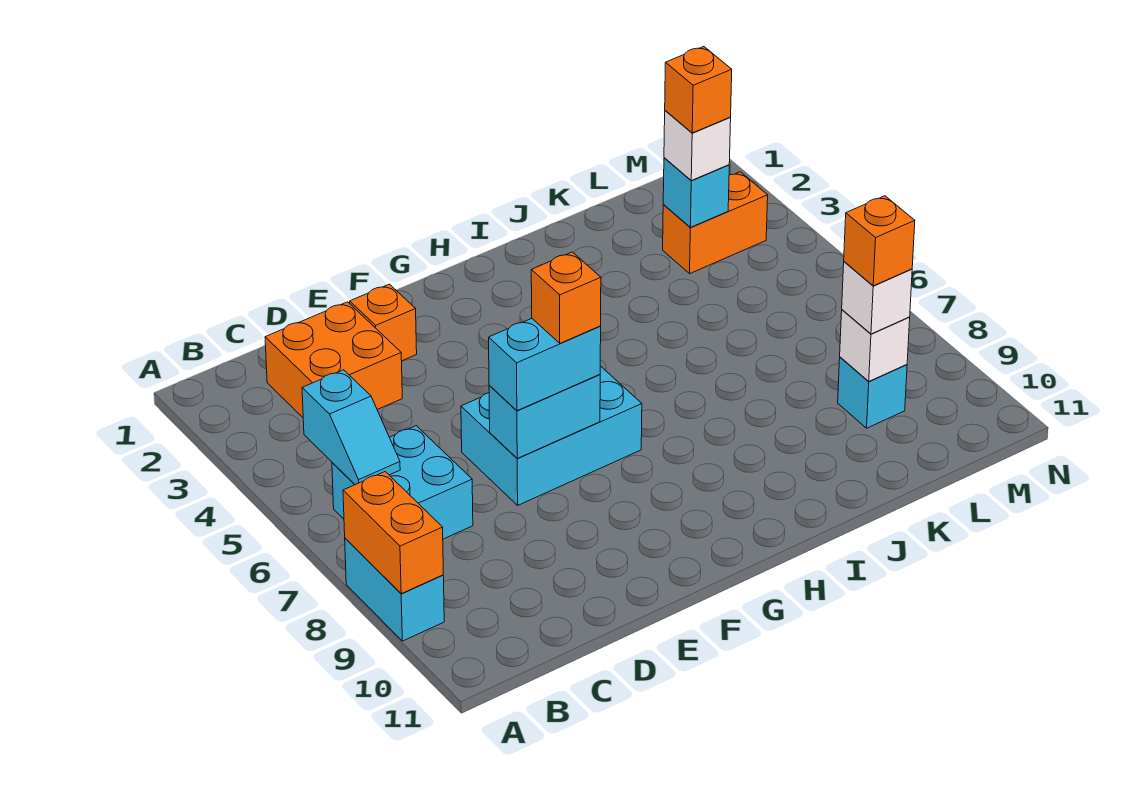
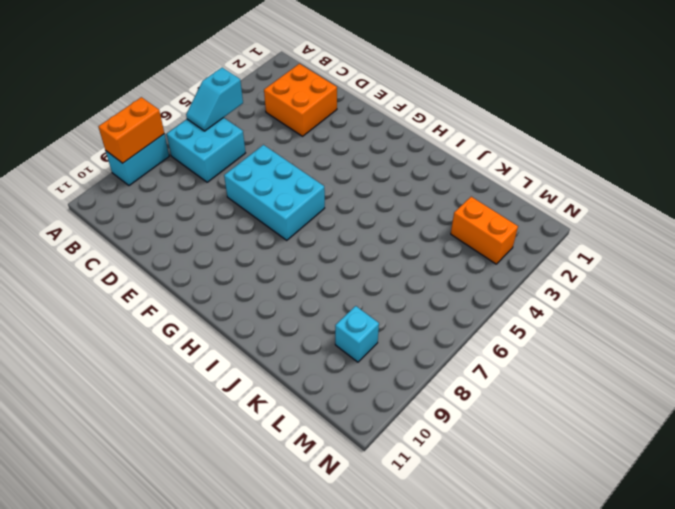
none -> orange brick E2 level 1
none -> cyan brick E7:F7 level 2
none -> cyan brick L3 level 2

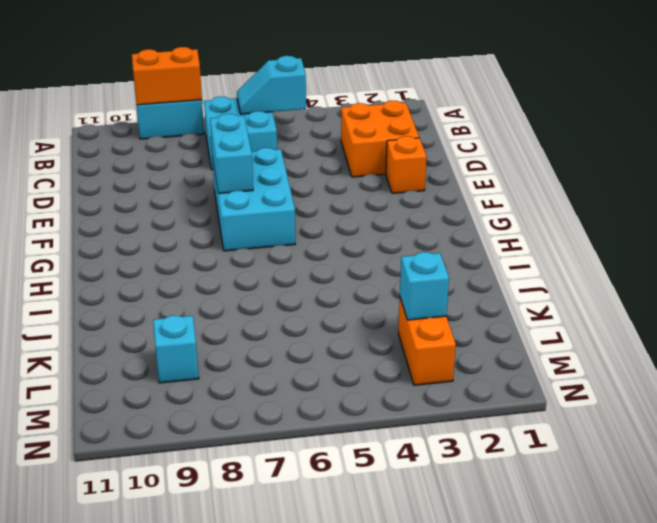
none -> white brick L9 level 2
none -> cyan brick E7:F7 level 3
none -> white brick L3 level 3

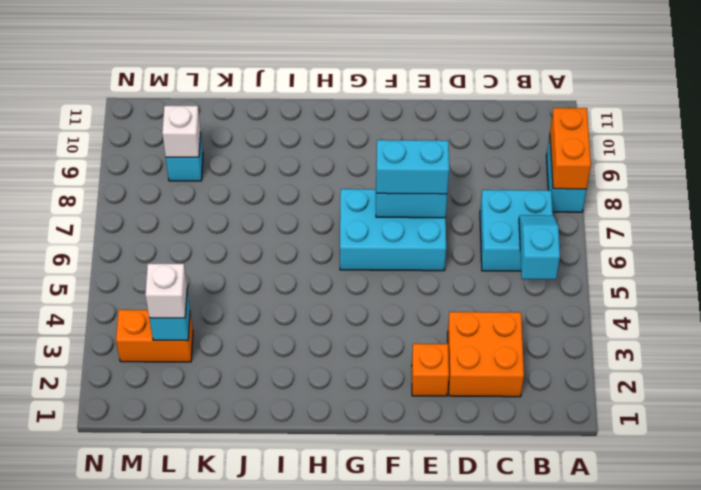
none -> white brick L9 level 3
none -> orange brick F7 level 4
none -> orange brick L3 level 4

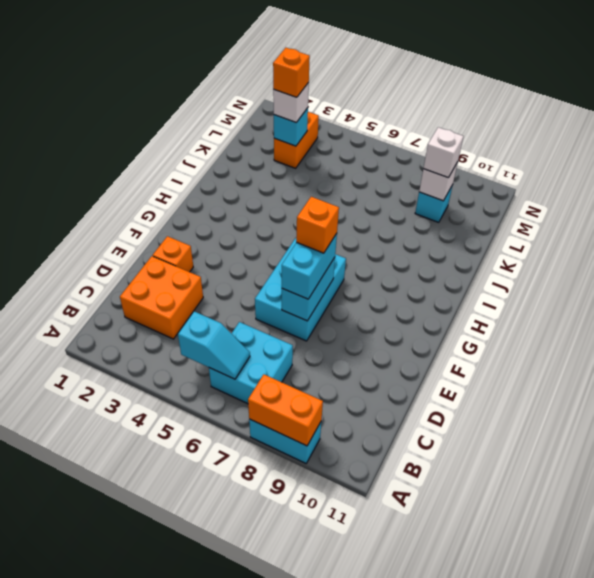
none -> orange brick L9 level 4

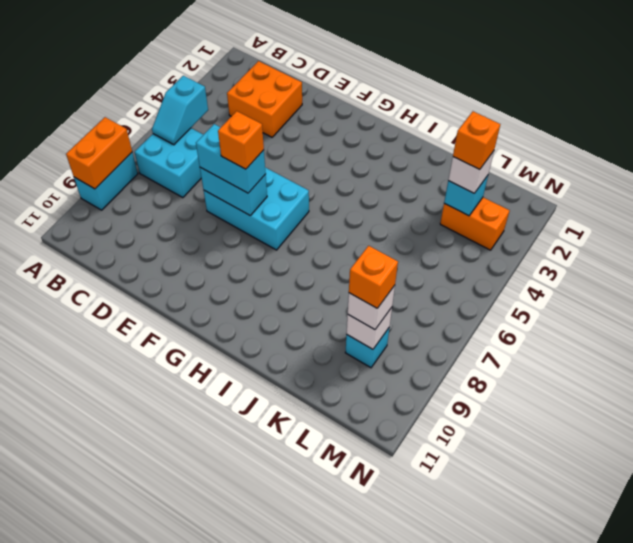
none -> orange brick E2 level 1

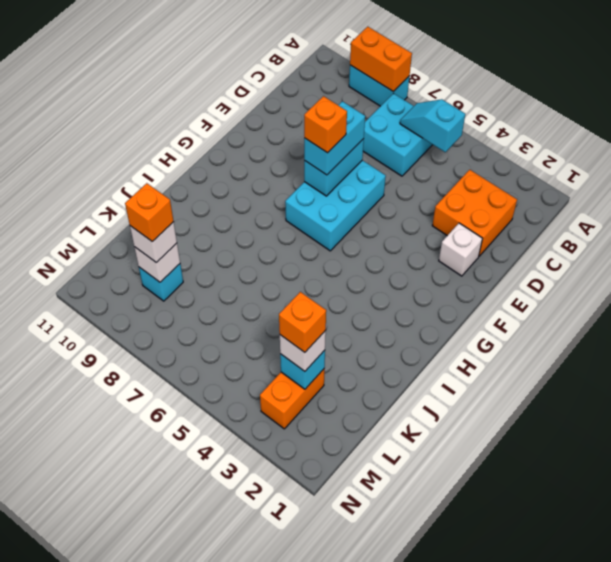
white brick E2 level 1 -> orange brick E2 level 1

